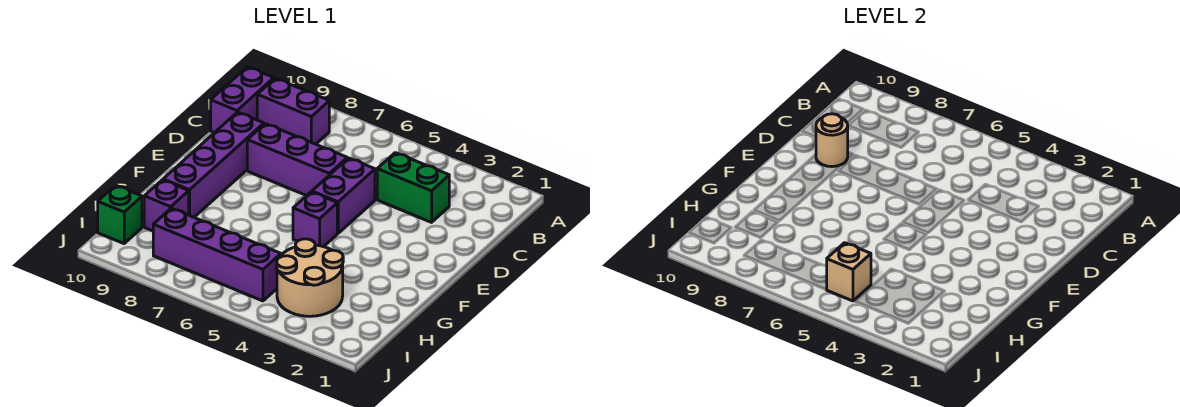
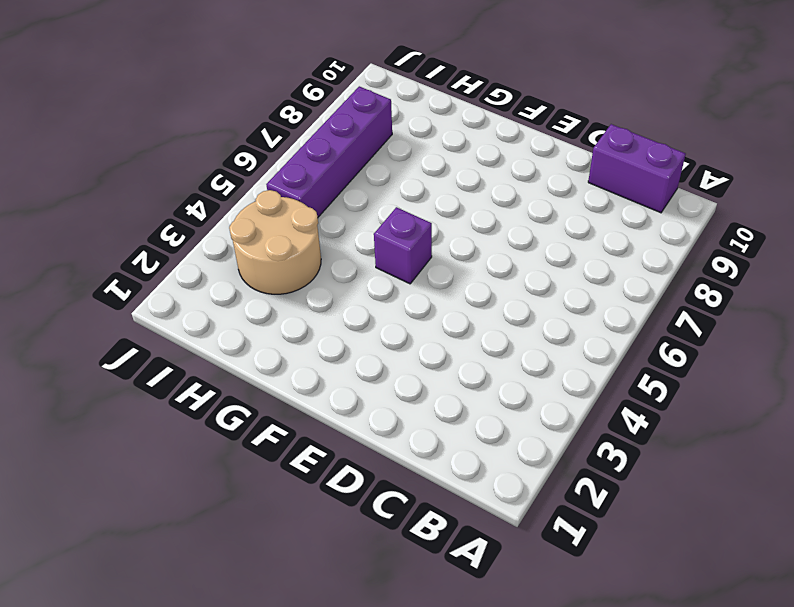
none -> purple brick B8:B9 level 1
none -> green brick C3:C4 level 1
none -> purple brick D5:E5 level 1

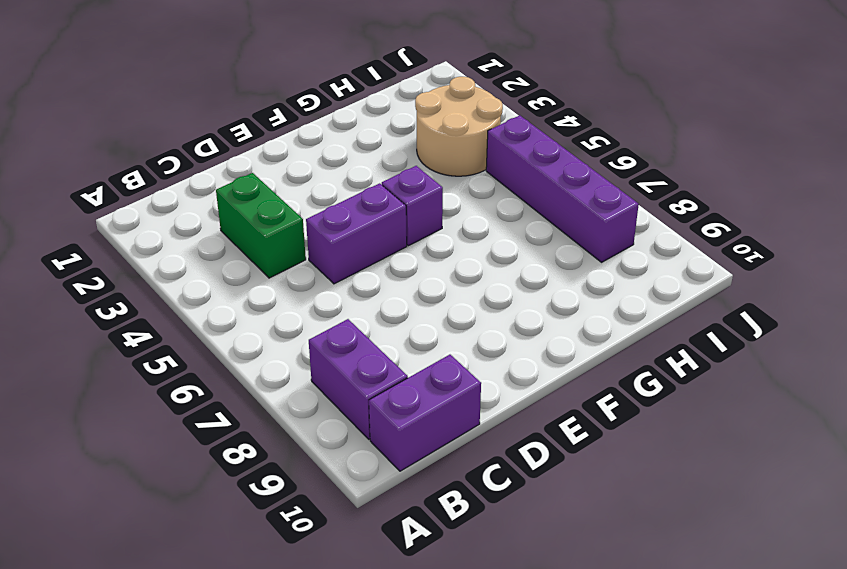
none -> purple brick D6:D8 level 1
none -> purple brick D9:G9 level 1
none -> purple brick H9 level 1

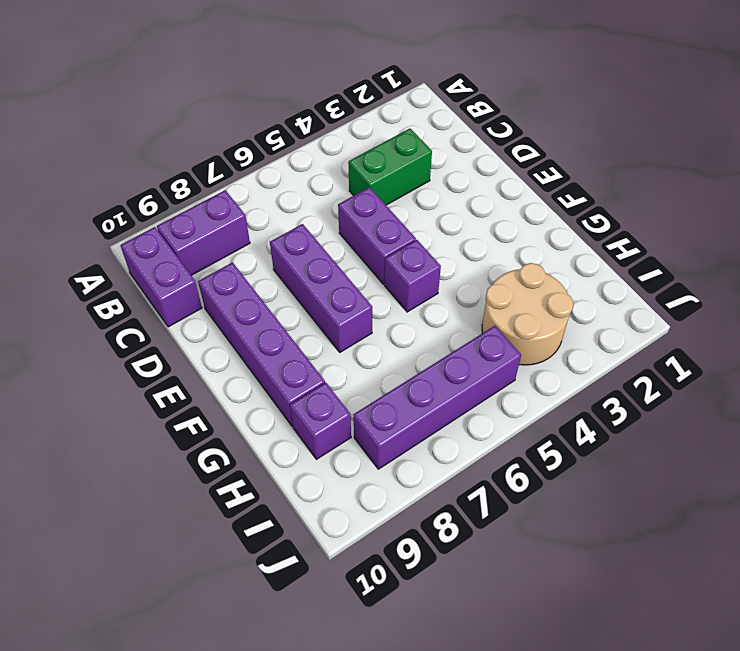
purple brick D7:F7 level 1 -> purple brick D6:D8 level 1
none -> green brick I10 level 1
none -> tan round brick D9 level 2
none -> tan brick I5 level 2

